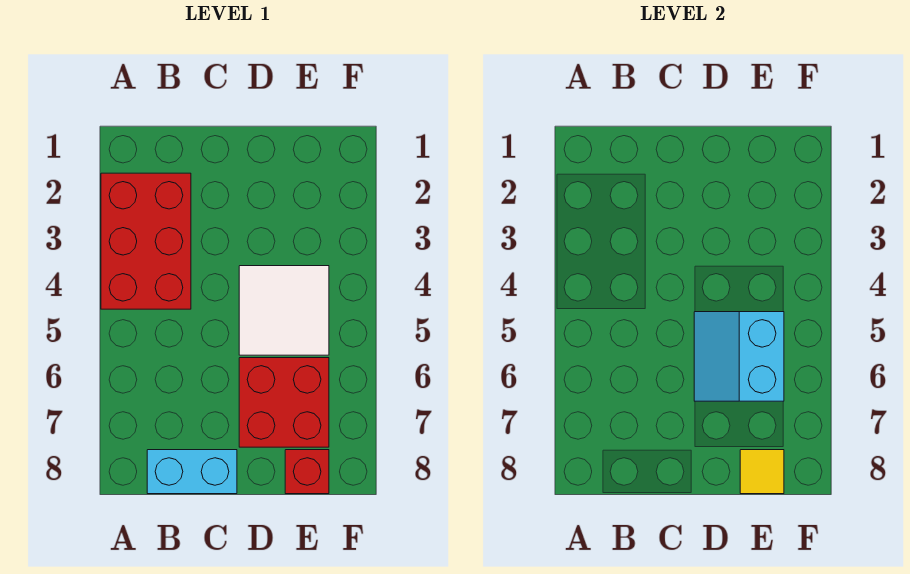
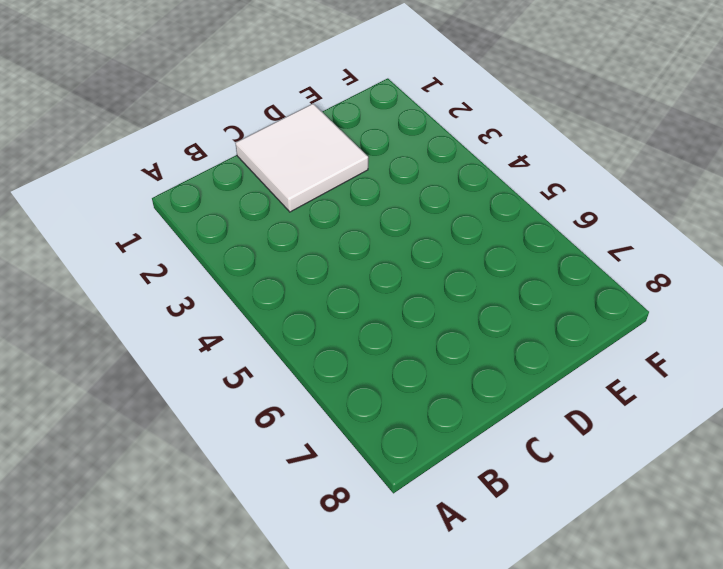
white tile C1:D2 level 1 -> white tile D4:E5 level 1
none -> red brick A2:B4 level 1
none -> cyan brick B8:C8 level 1

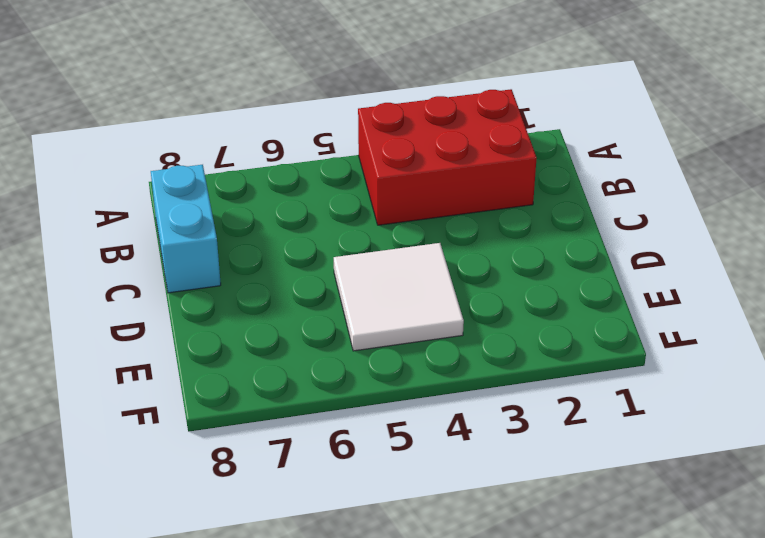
none -> red brick D6:E7 level 1
none -> red brick E8 level 1

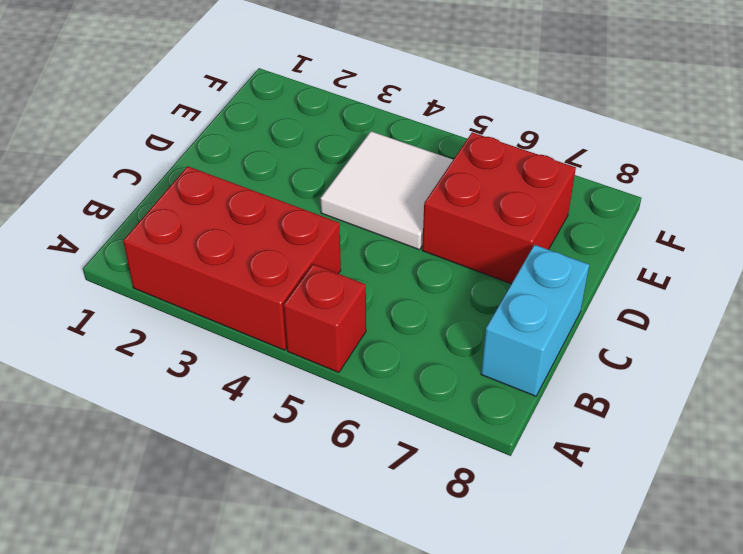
red brick A5 level 1 -> red brick E8 level 1
none -> cyan slope D5:E6 level 2 top E
none -> yellow tile E8 level 2

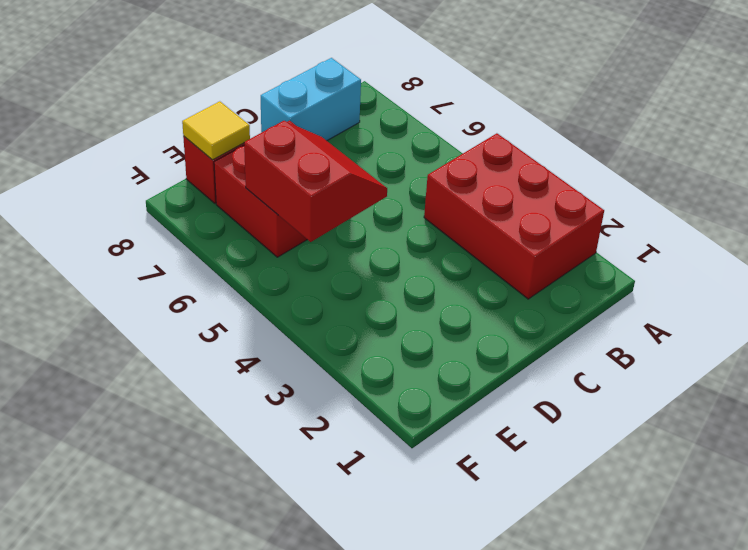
red slope D5:E6 level 2 top E -> cyan slope D5:E6 level 2 top E
none -> white tile D4:E5 level 1

